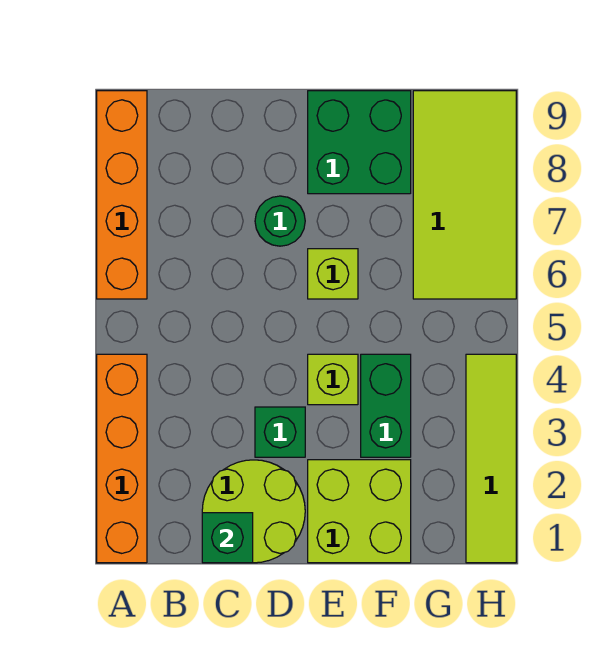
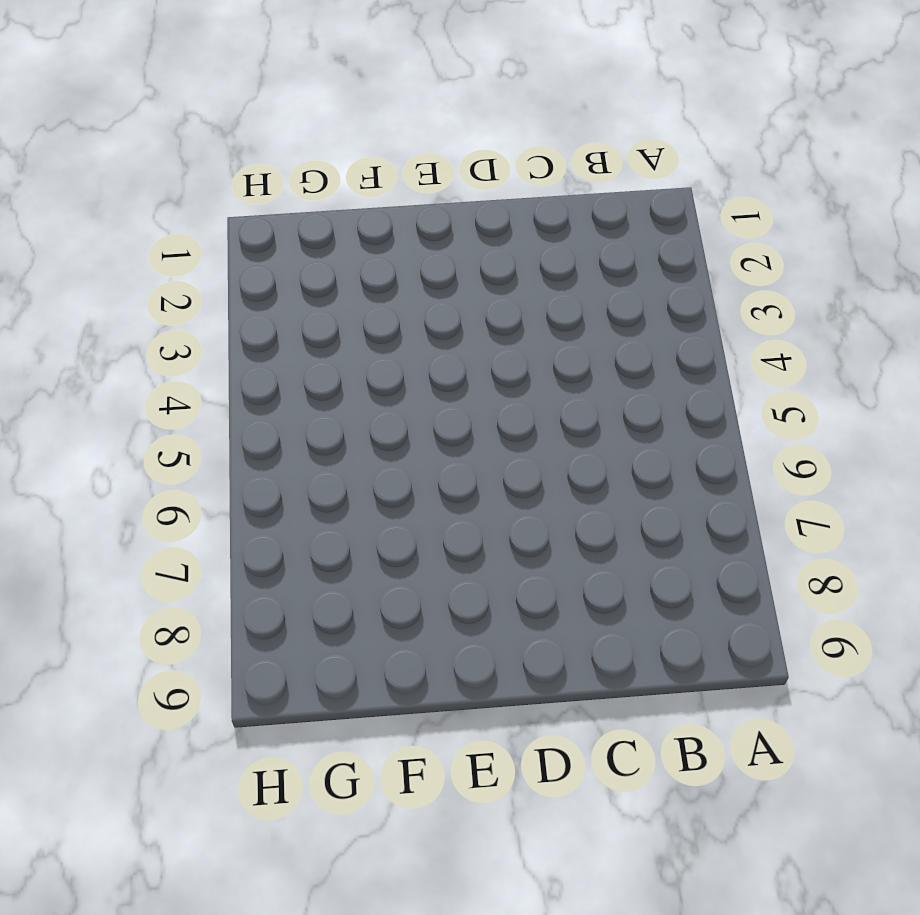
none -> orange brick A1:A4 level 1
none -> orange brick A6:A9 level 1
none -> lime round brick C1:D2 level 1

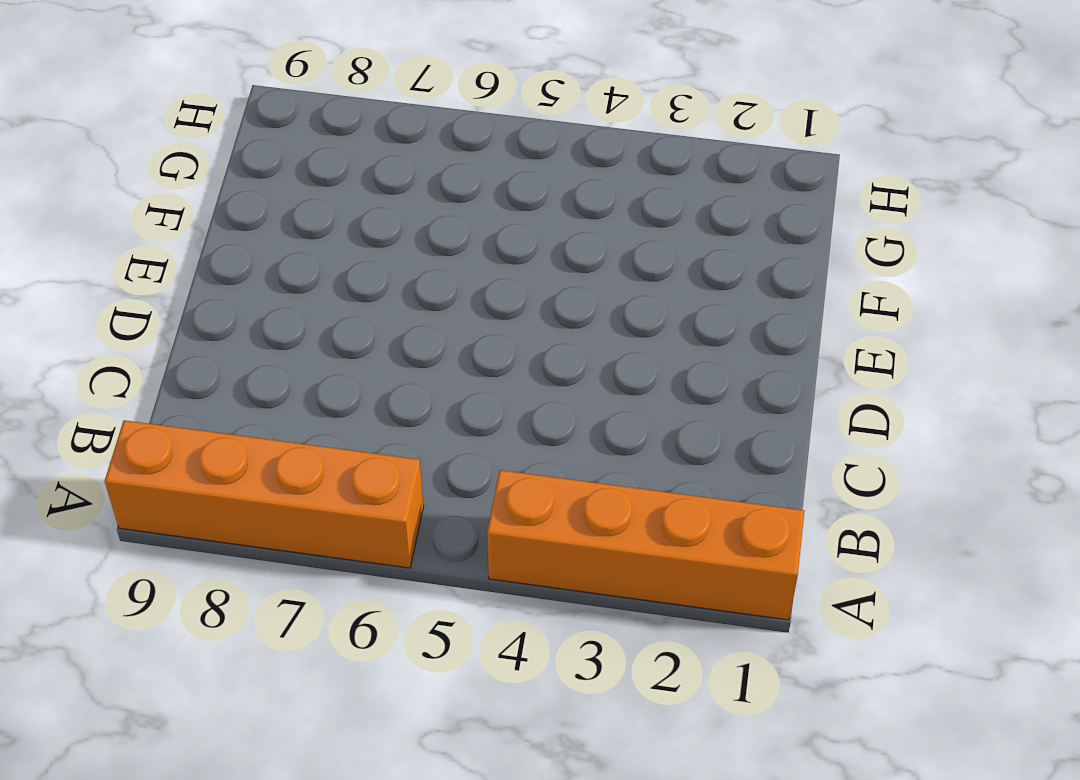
none -> lime round brick C1:D2 level 1
none -> green brick D3 level 1
none -> green round brick D7 level 1

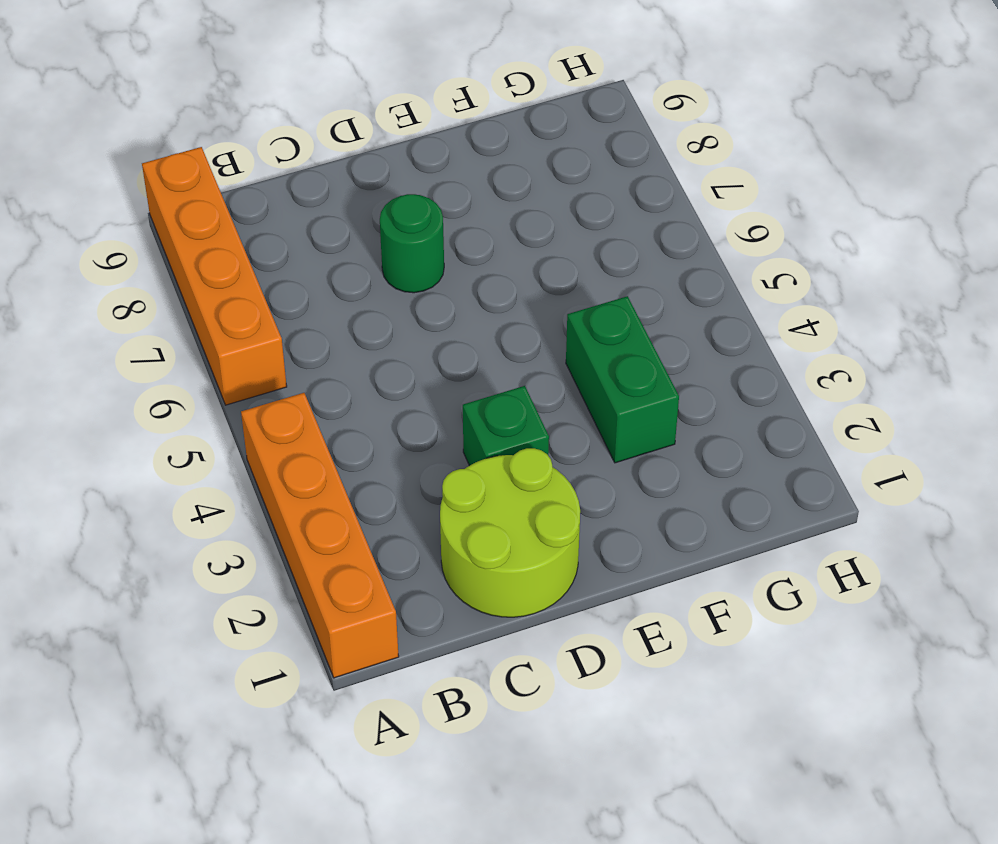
none -> lime brick E1:F2 level 1
none -> lime brick E4 level 1
none -> lime brick E6 level 1

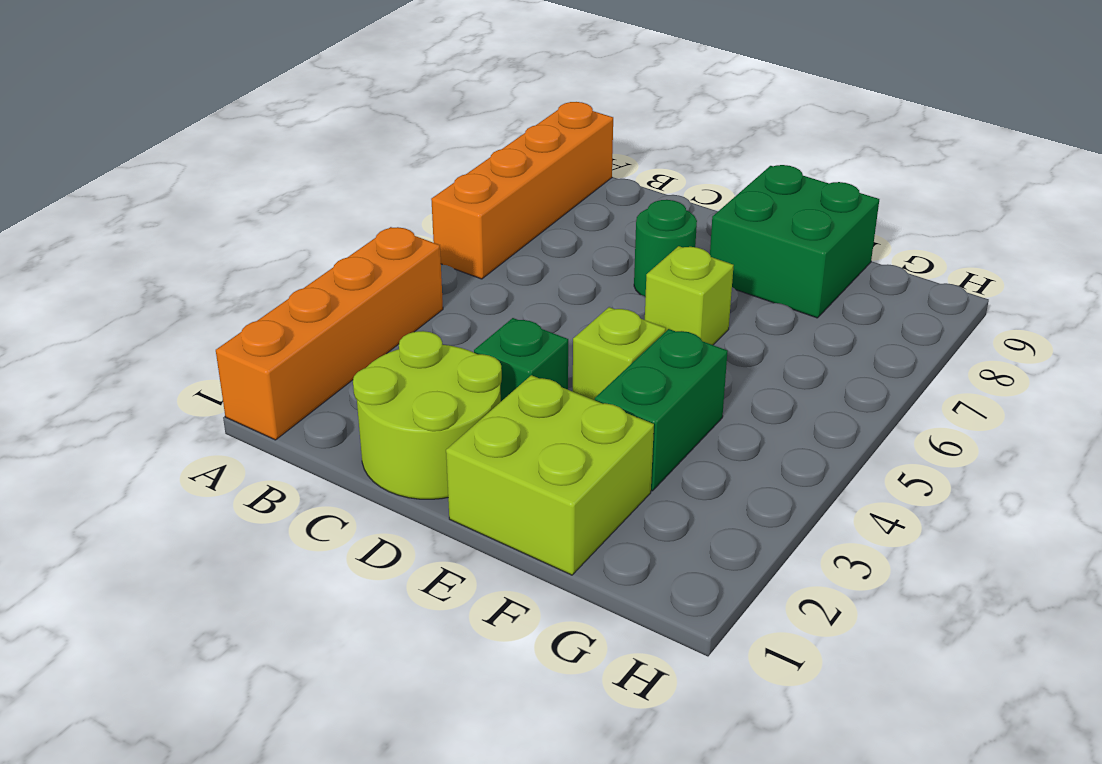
none -> lime tile G6:H9 level 1
none -> lime tile H1:H4 level 1
none -> green brick C1 level 2

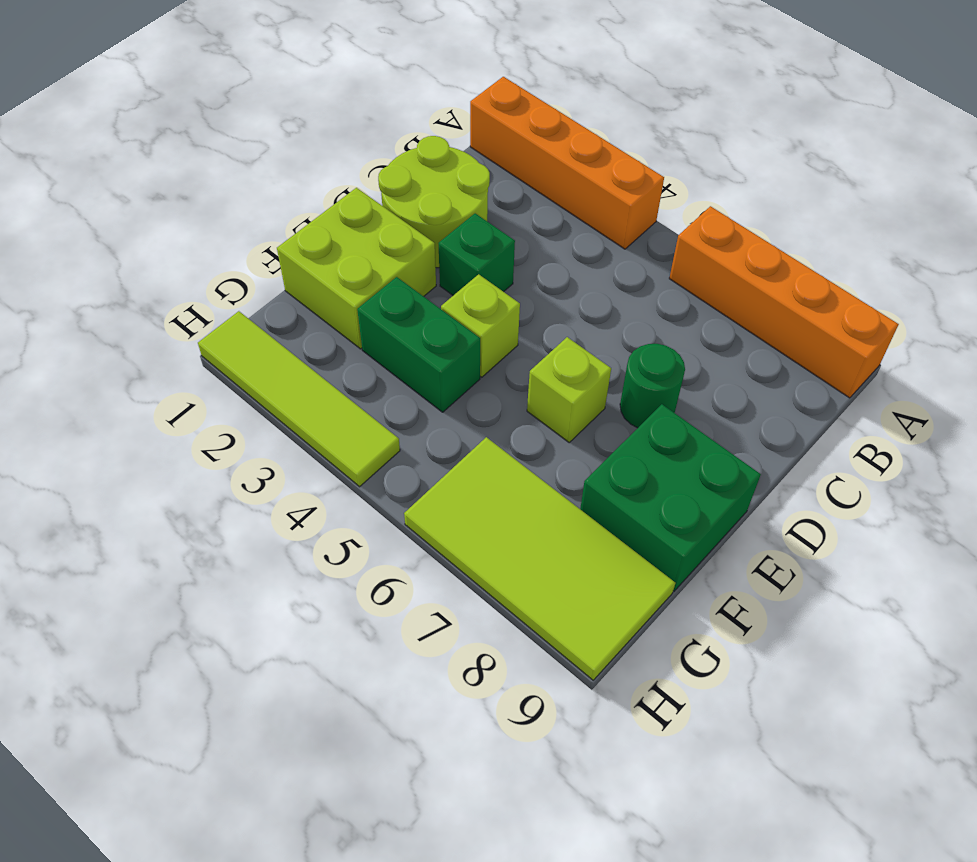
none -> green brick C1 level 2

